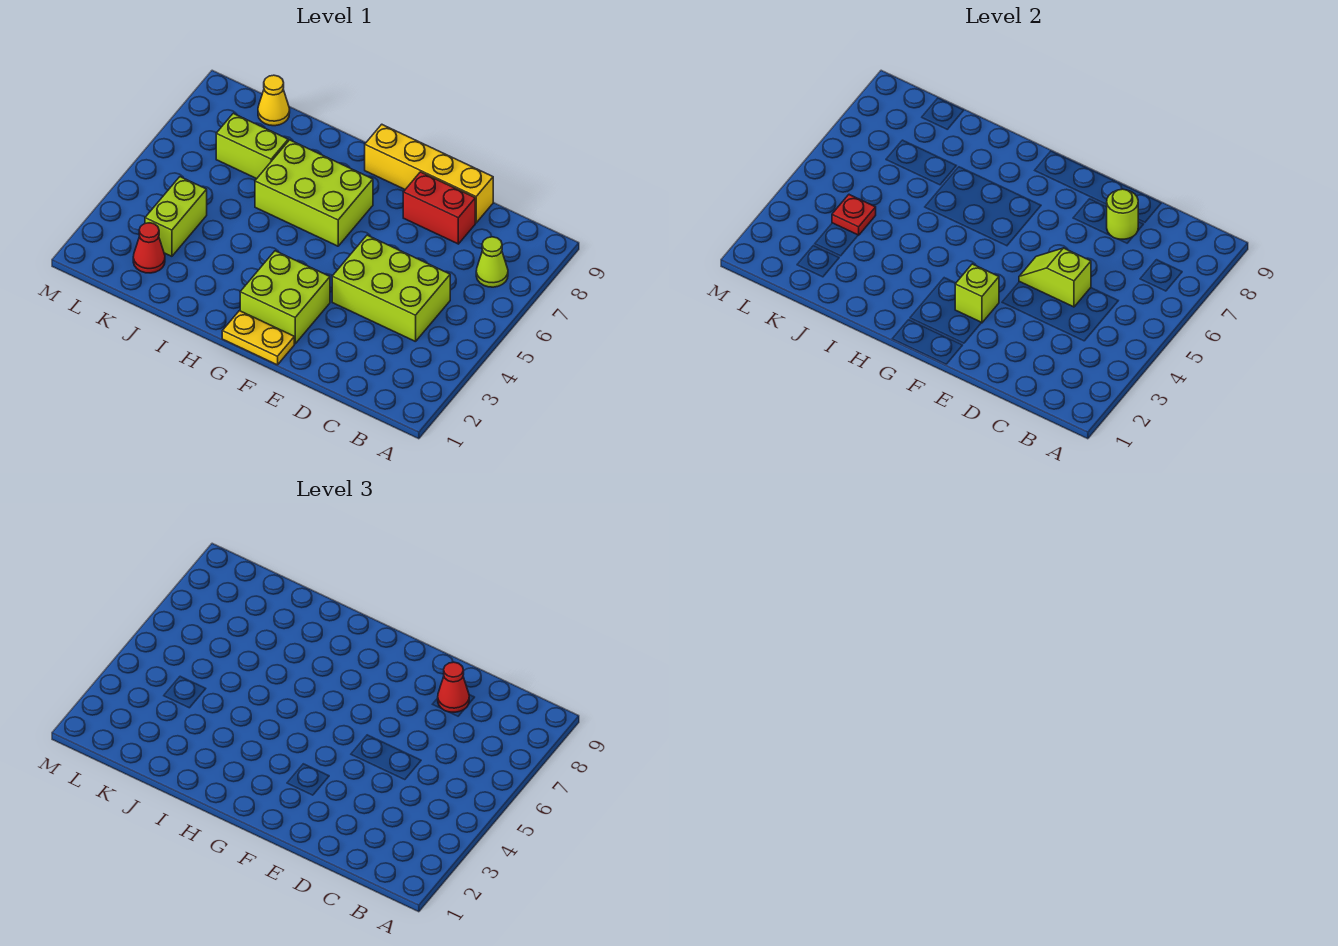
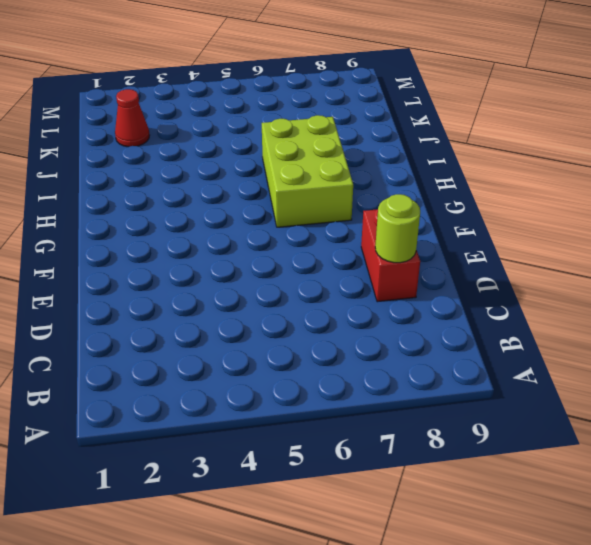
none -> lime cone B7 level 1
none -> lime brick C4:E5 level 1
none -> yellow brick D9:G9 level 1

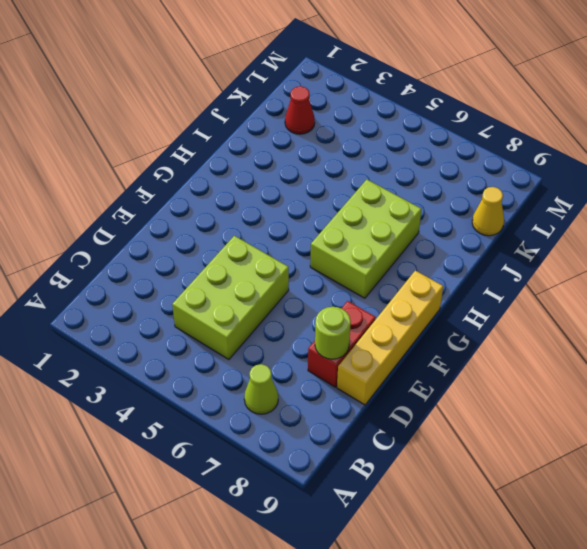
none -> yellow plate F1:G1 level 1
none -> lime brick F2:G3 level 1
none -> lime brick J7:K7 level 1

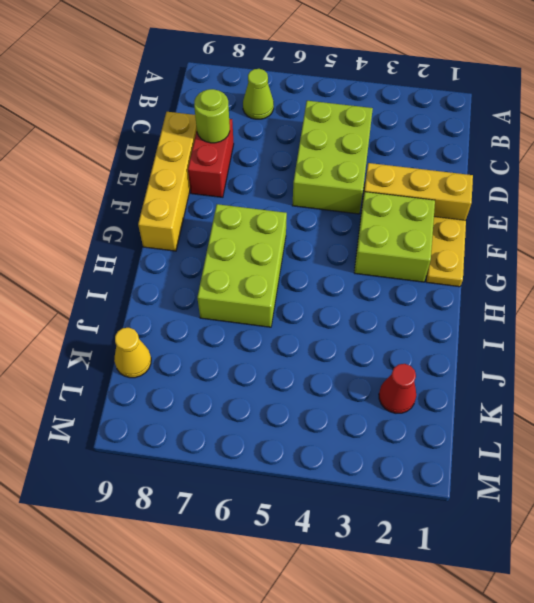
yellow brick E1:E3 level 1 -> none
none -> lime brick J7:K7 level 1
none -> lime brick K3:K4 level 1
none -> lime slope D5:E5 level 2 top D

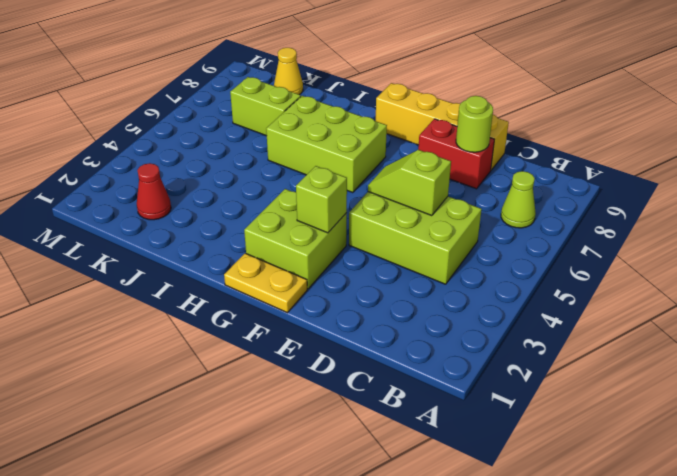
none -> lime brick K3:K4 level 1
none -> red plate K4 level 2
none -> red cone D8 level 3

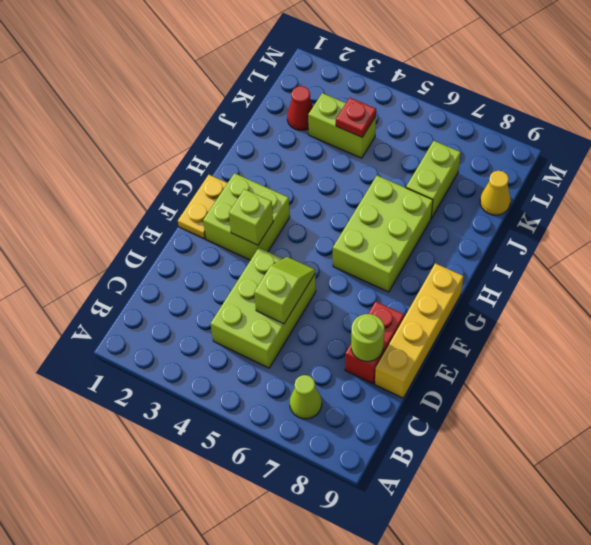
none -> red cone D8 level 3

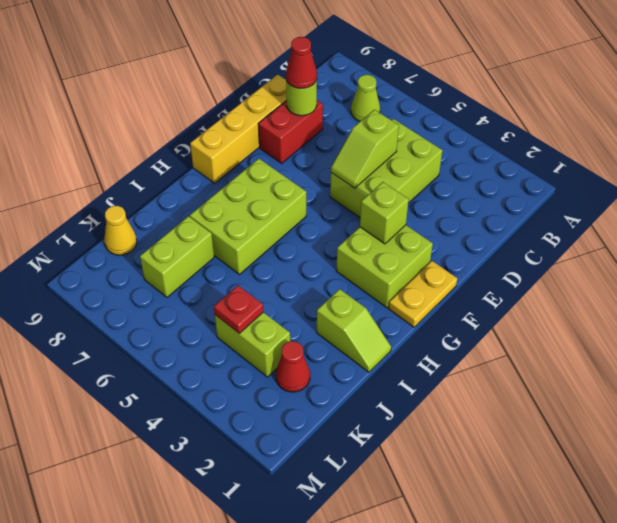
lime slope I1:I2 level 1 top 2 -> none

